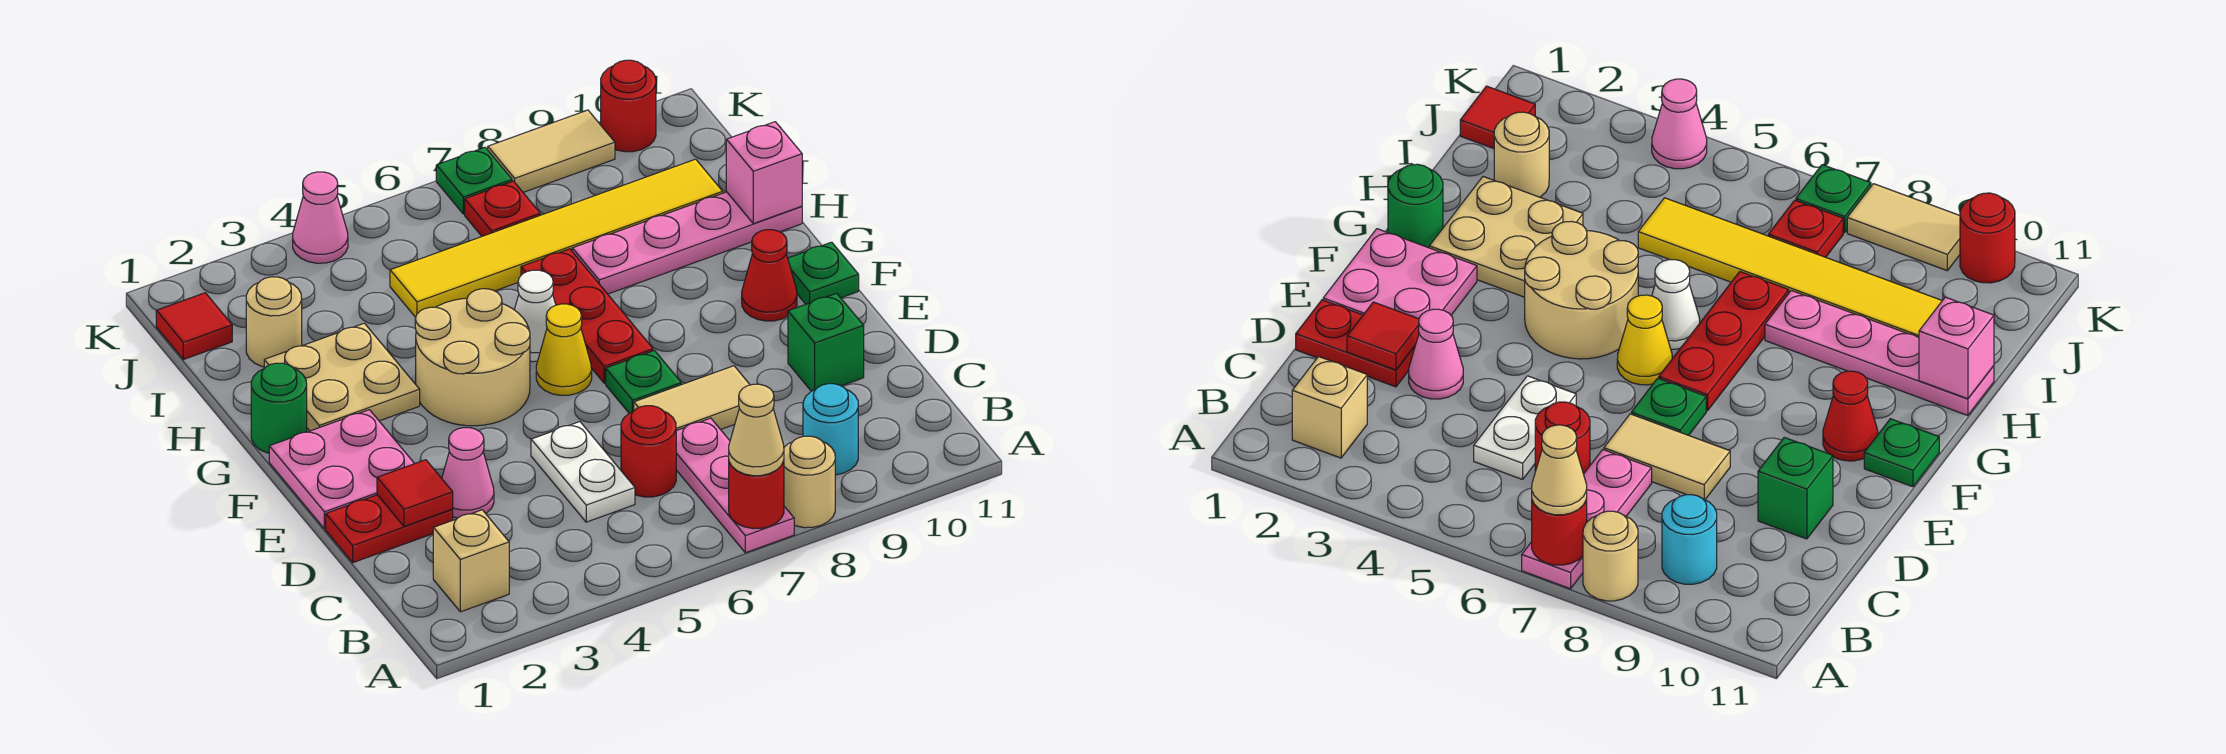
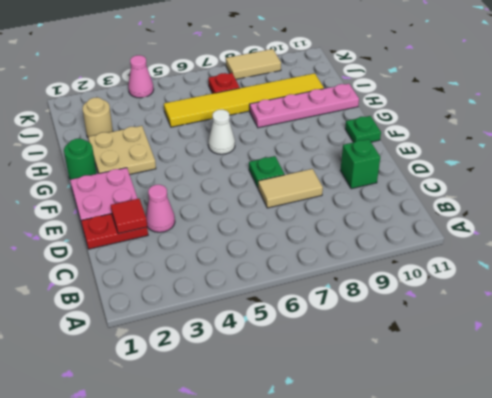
none -> pink plate A7:C7 level 1
none -> tan round brick A8 level 1
none -> tan brick B2 level 1
none -> cyan round brick B9 level 1

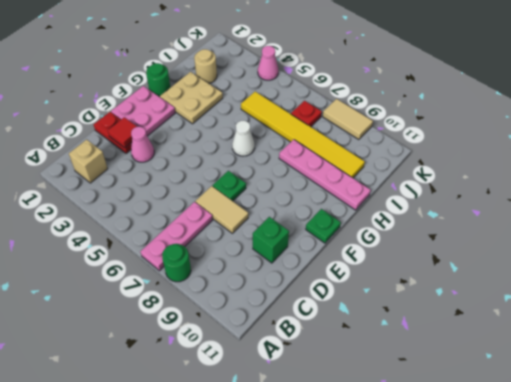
green round brick A8 level 1 -> tan round brick A8 level 1
none -> cyan round brick B9 level 1
none -> white plate C5:D5 level 1
none -> red round brick C6 level 1
none -> tan round brick F4:G5 level 1

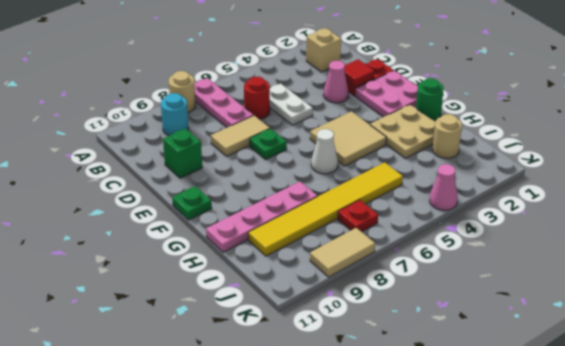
tan tile F4:G5 level 1 -> tan round brick F4:G5 level 1
none -> yellow cone F6 level 1
none -> red plate F7:H7 level 1
none -> red cone F10 level 1
none -> red tile J1 level 1

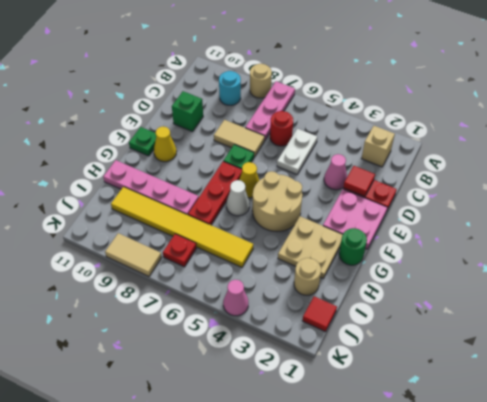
yellow cone F10 level 1 -> red cone F10 level 1
none -> green plate K7 level 1
none -> red round brick K10 level 1
none -> red round brick A7 level 2
none -> pink brick H11 level 2

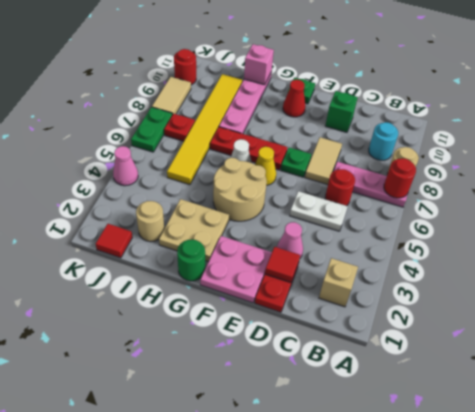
green plate K6:K7 level 1 -> green plate K7 level 1
none -> tan cone A7 level 3

